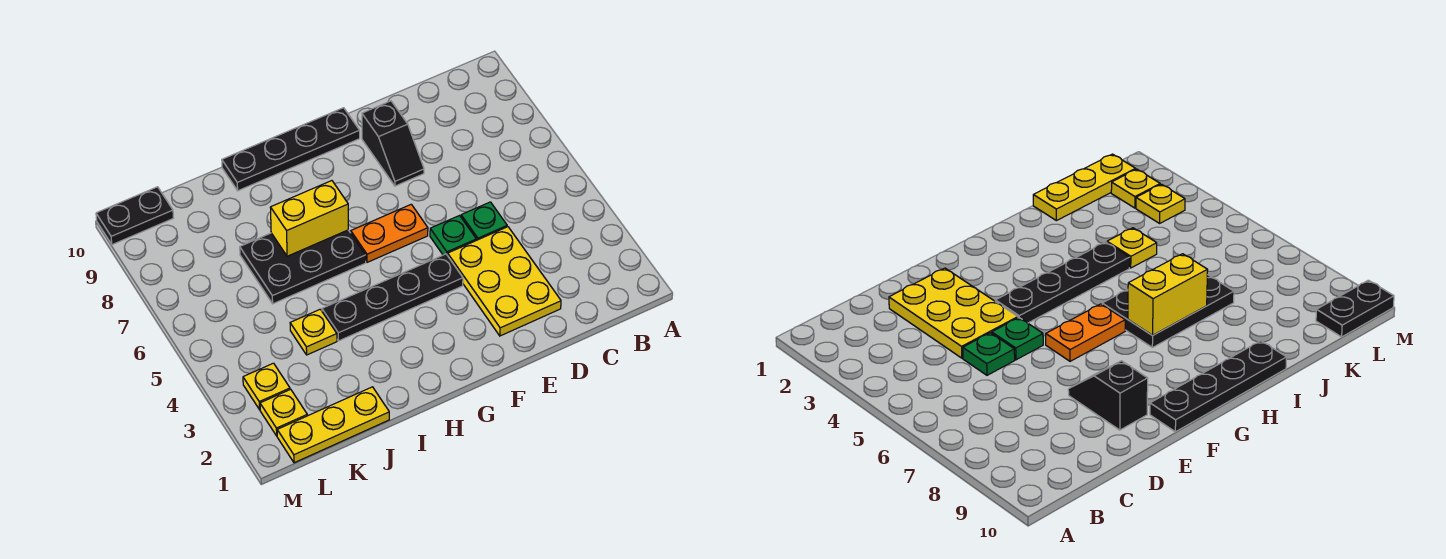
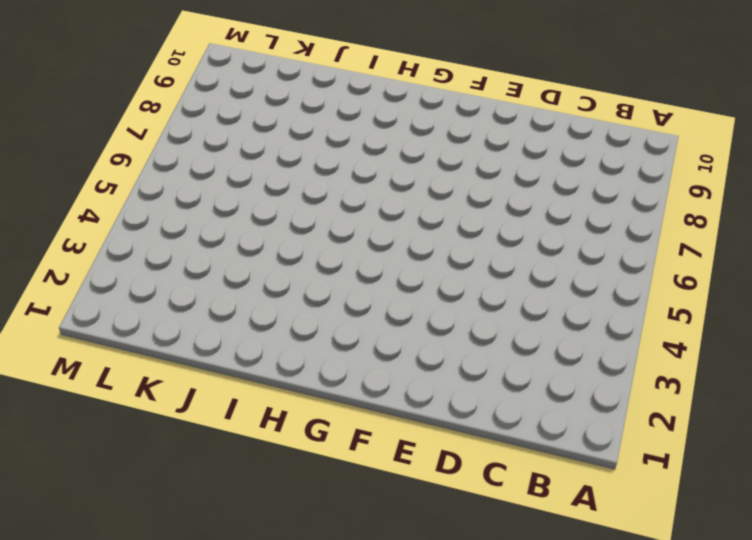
none -> yellow plate D2:E4 level 1
none -> green plate D5 level 1
none -> green plate E5 level 1

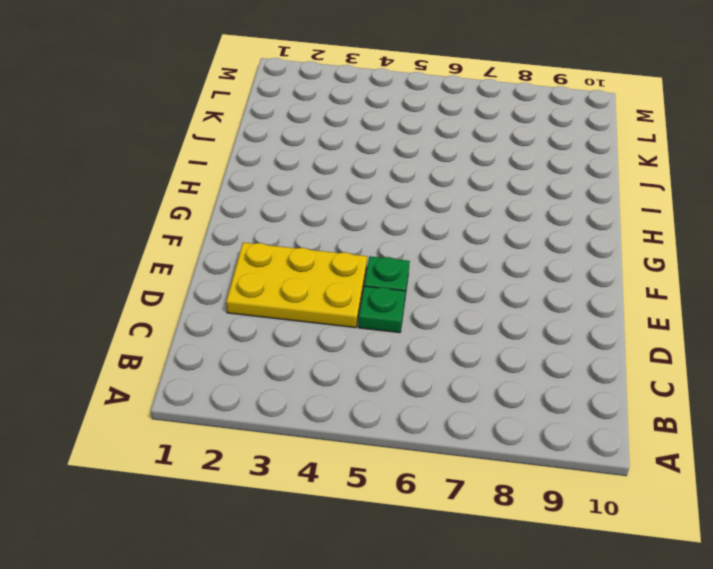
none -> black slope E8:E9 level 1 top 9
none -> black plate F4:I4 level 1
none -> orange plate F6:G6 level 1

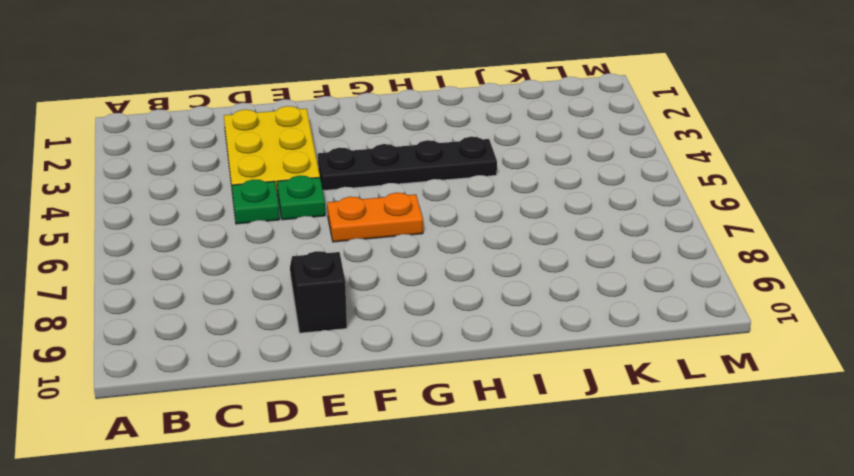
none -> black plate F10:I10 level 1
none -> black plate H6:J7 level 1
none -> yellow plate J1:L1 level 1

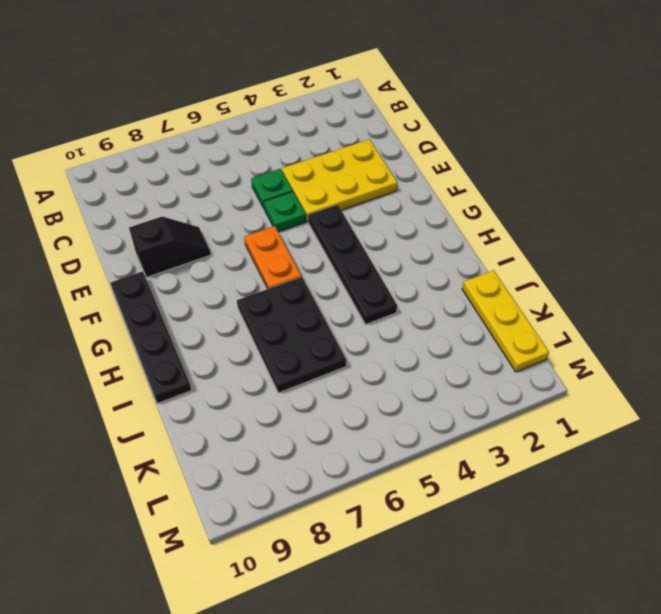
none -> yellow plate J4 level 1
none -> yellow plate L2 level 1
none -> yellow plate L3 level 1

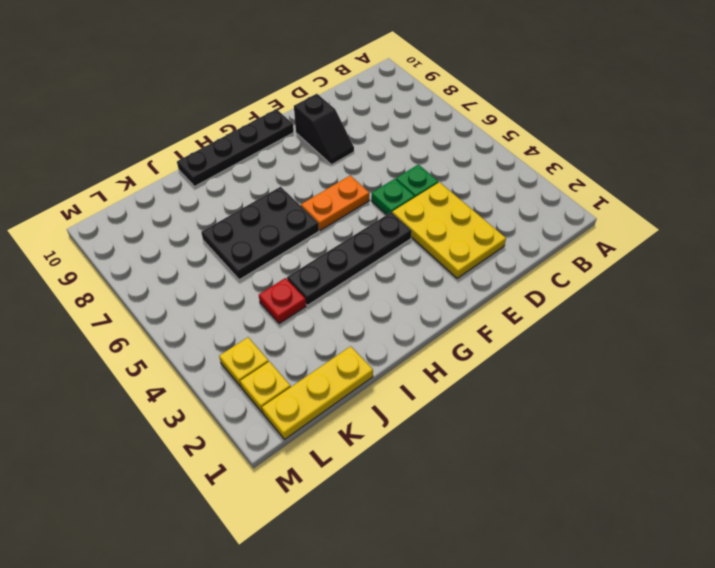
red plate J4 level 1 -> yellow plate J4 level 1
none -> black plate L10:M10 level 1
none -> yellow brick H7:I7 level 2

